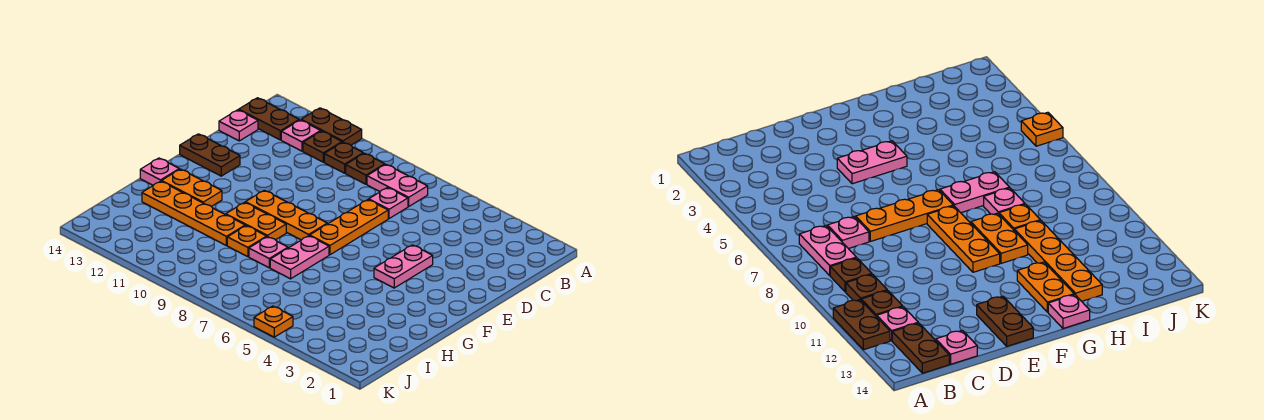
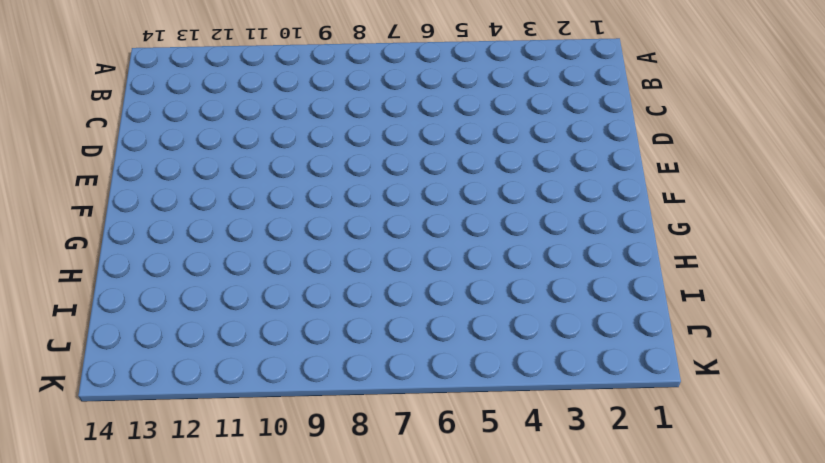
none -> brown plate A11:A12 level 1
none -> pink plate B7:B8 level 1
none -> brown plate B9 level 1

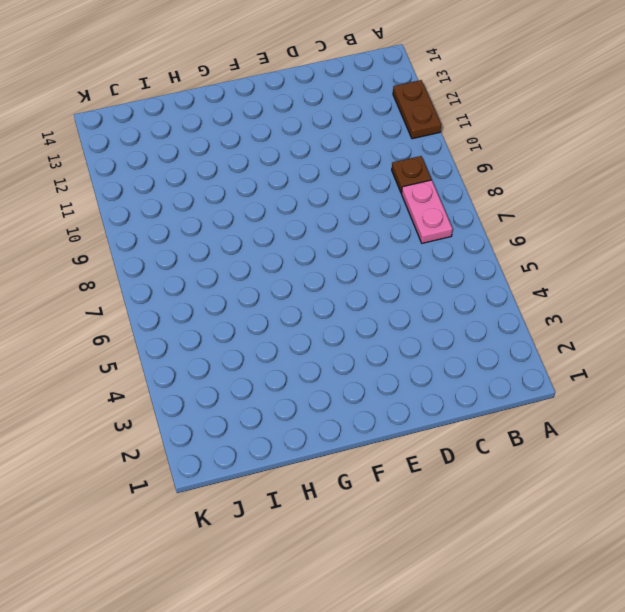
none -> brown plate B10 level 1
none -> brown plate B11 level 1
none -> pink plate B12 level 1

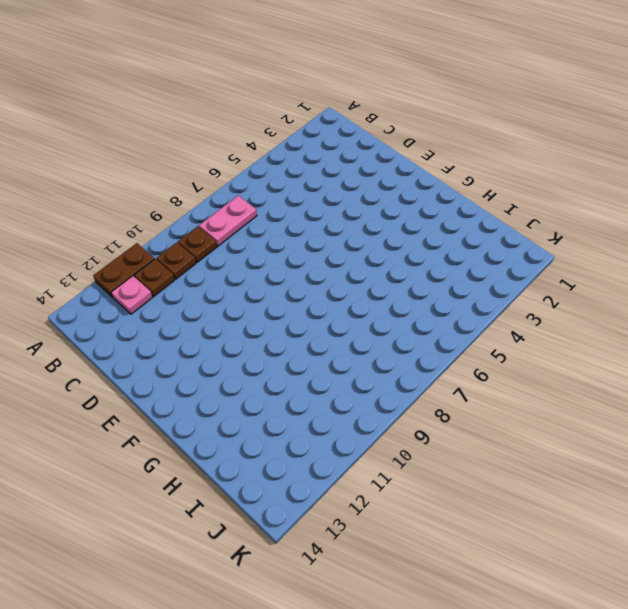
none -> brown plate B13:B14 level 1
none -> pink plate C7 level 1
none -> pink plate C14 level 1

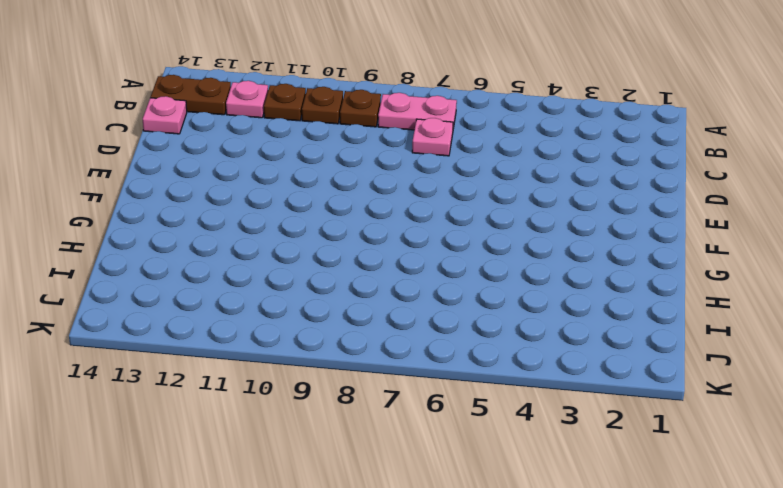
none -> brown plate A11:A12 level 1
none -> orange plate D7:F7 level 1
none -> pink plate E4:F4 level 1

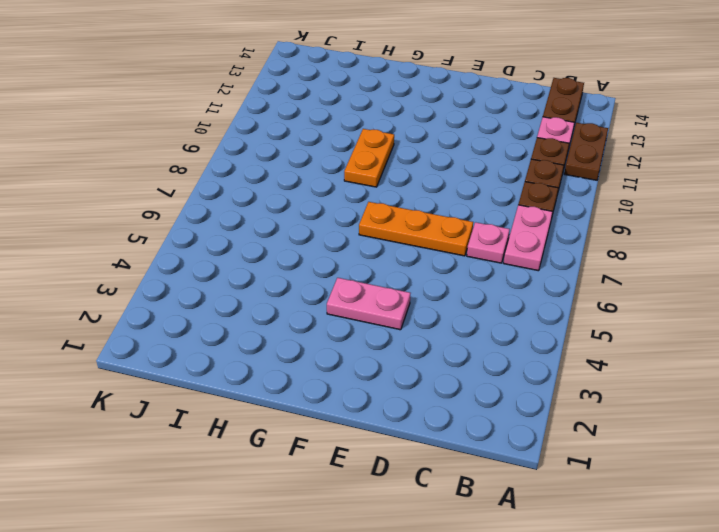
none -> pink plate C14 level 1
none -> brown plate E13:E14 level 1
none -> orange plate F8:F10 level 1

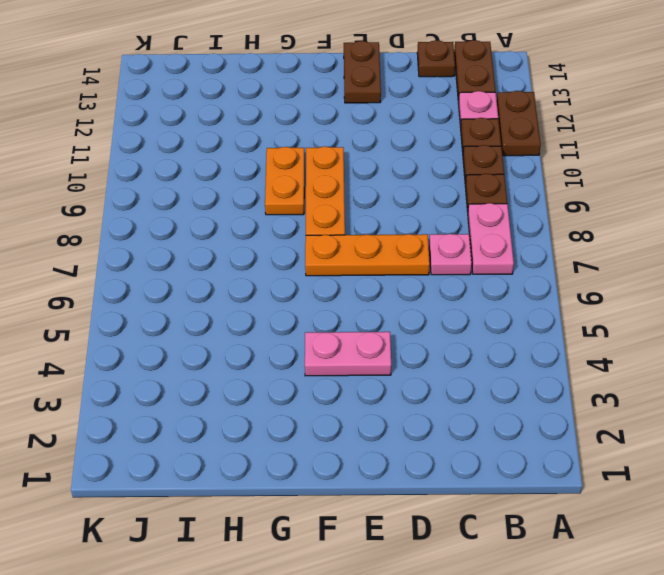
brown plate C14 level 1 -> pink plate C14 level 1
none -> pink plate G7:H7 level 1
none -> orange plate G12:G13 level 1
none -> pink plate G14 level 1

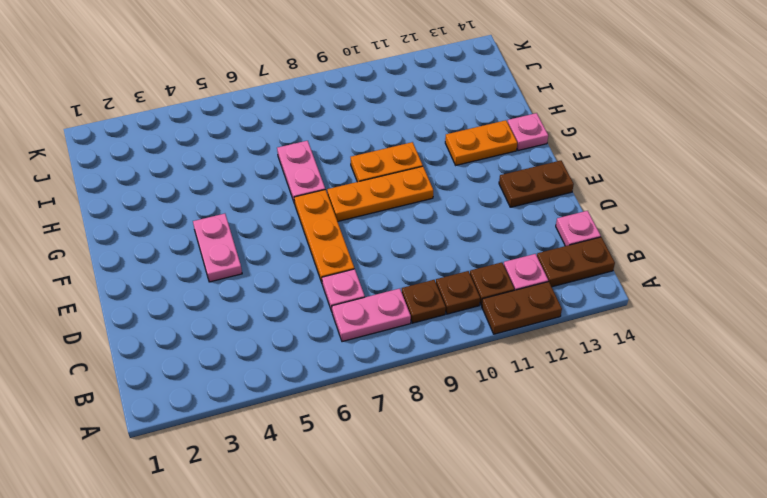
none -> pink plate H8 level 1
none -> orange plate H9 level 1
none -> orange plate H10:H13 level 1

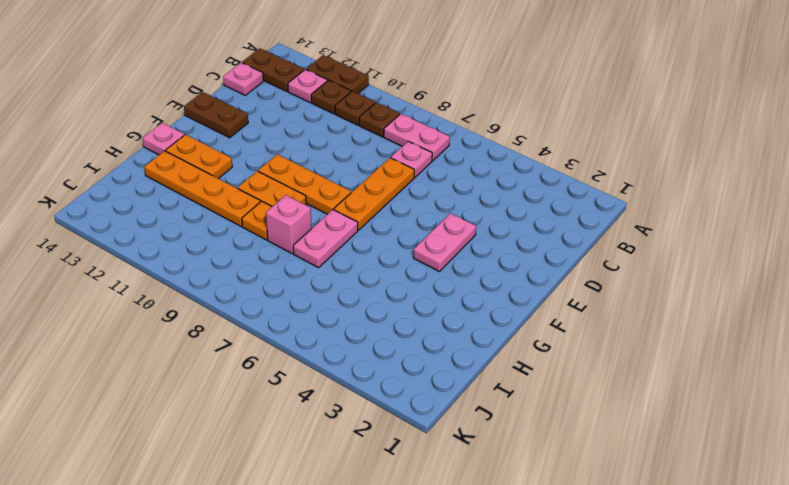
pink brick H8 level 1 -> pink plate H8 level 1
none -> orange plate K5 level 1

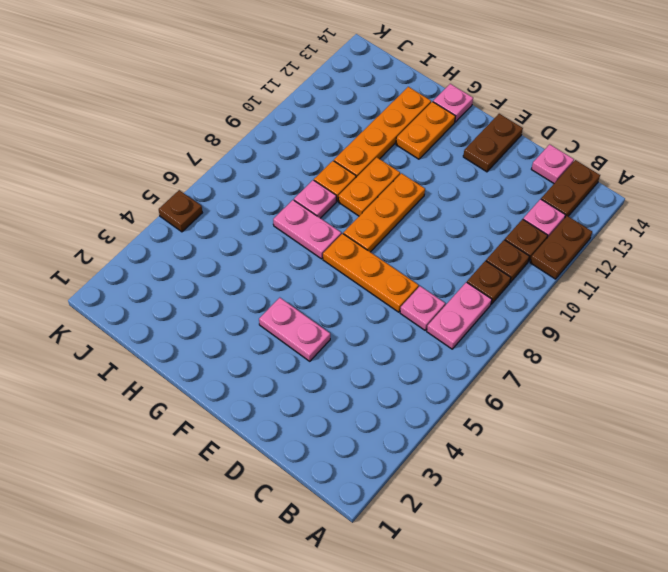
brown plate K5 level 1 -> orange plate K5 level 1

